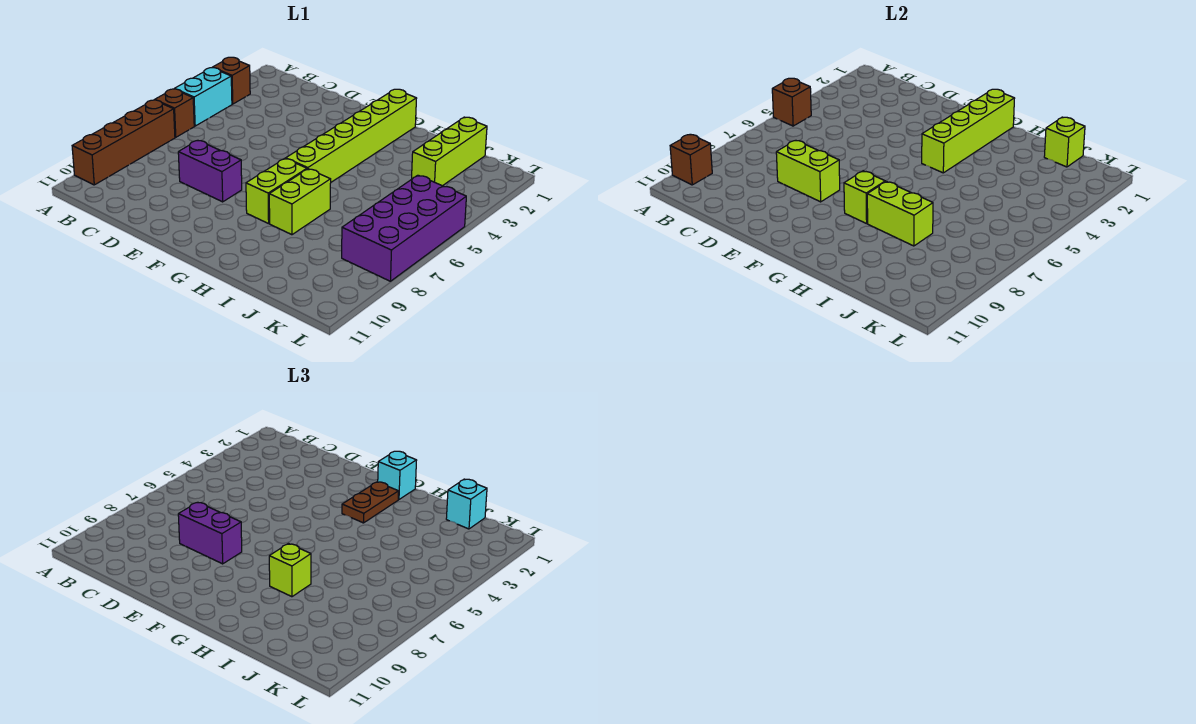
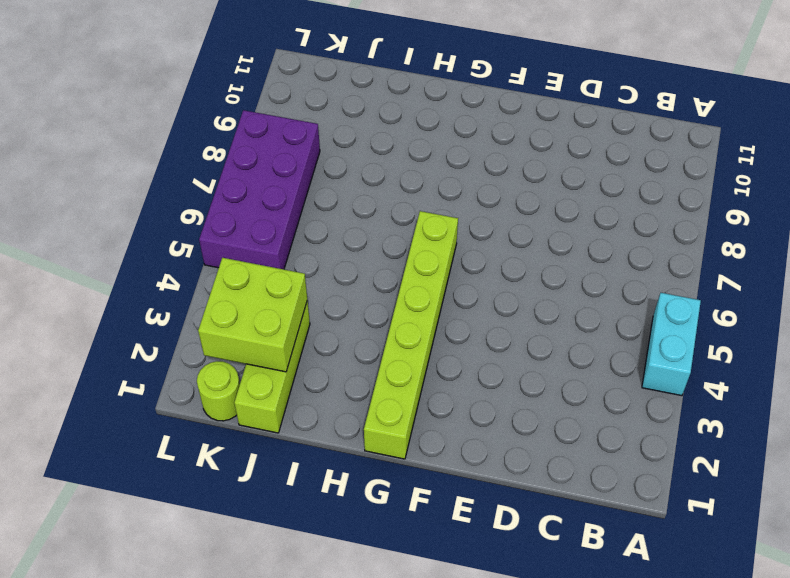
lime brick J2:K3 level 2 -> none
lime round brick K1 level 1 -> none
none -> brown brick A3 level 1
none -> brown brick A6 level 1
none -> brown brick A7:A10 level 1

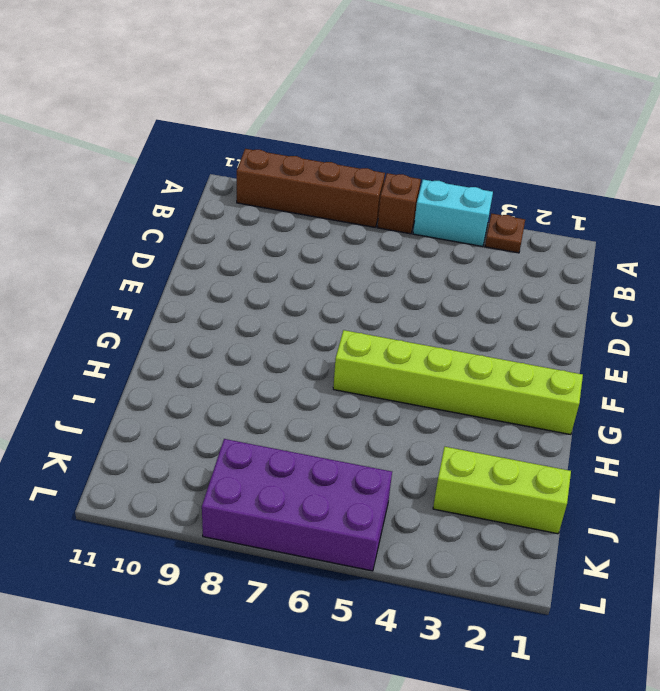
brown plate A3 level 1 -> brown brick A3 level 1
none -> purple brick D8:E8 level 1
none -> lime brick G7:G8 level 1
none -> lime brick H7:H8 level 1

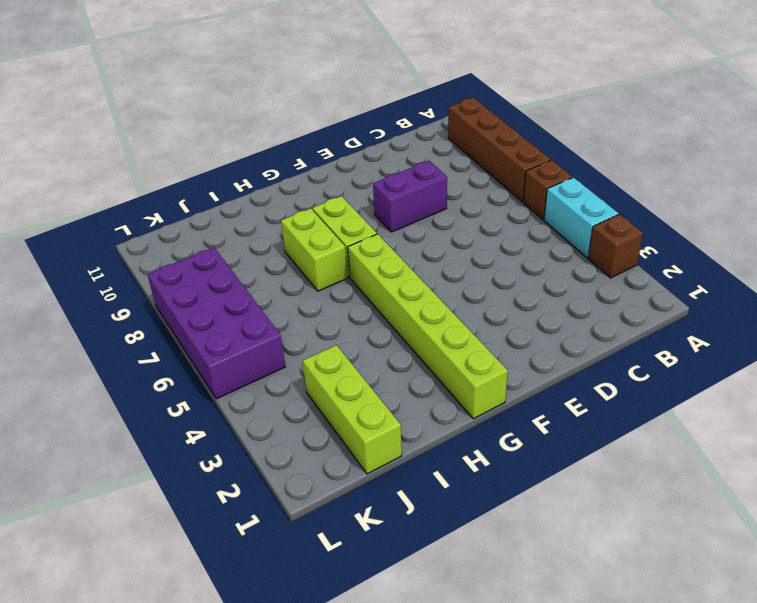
none -> brown brick A5 level 2
none -> brown brick A10 level 2
none -> lime brick D8:E8 level 2

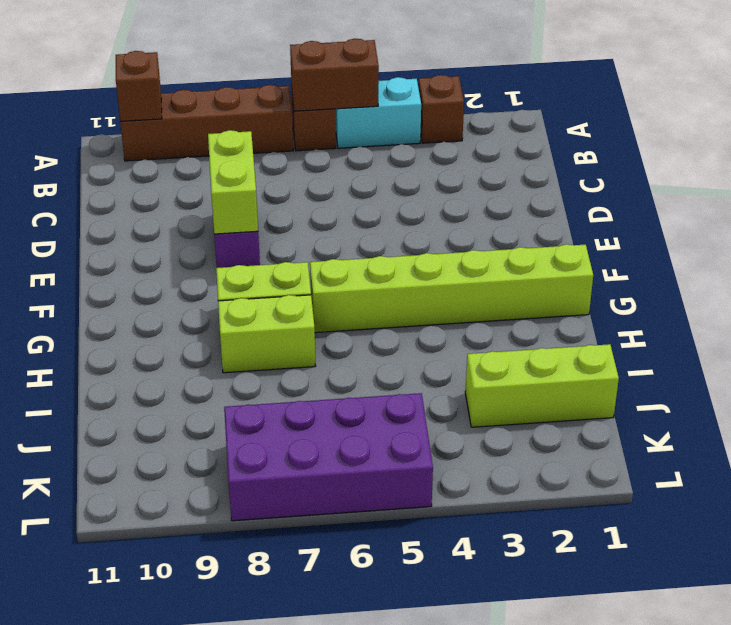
brown brick A5:A6 level 2 -> brown brick A5 level 2
none -> lime brick G1:G4 level 2
none -> lime brick G8 level 2
none -> lime brick H8:I8 level 2

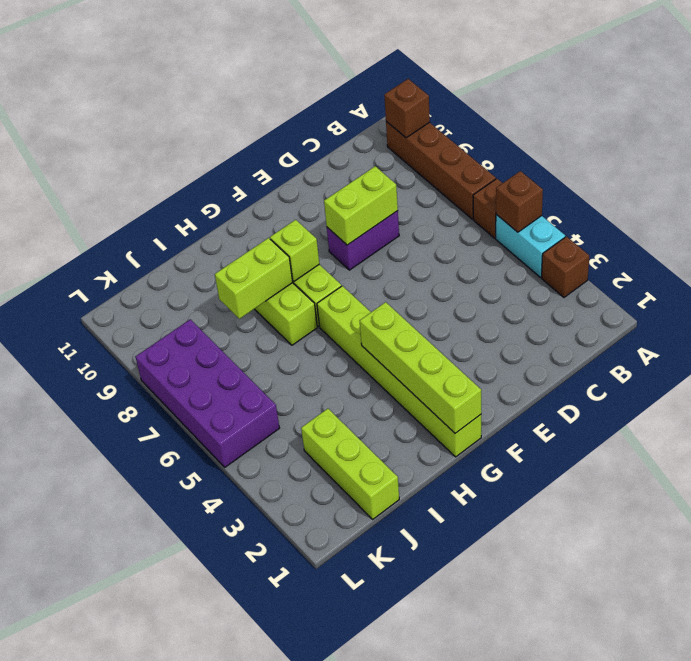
none -> lime brick J1 level 2
none -> purple brick D8:E8 level 3
none -> cyan brick G1 level 3

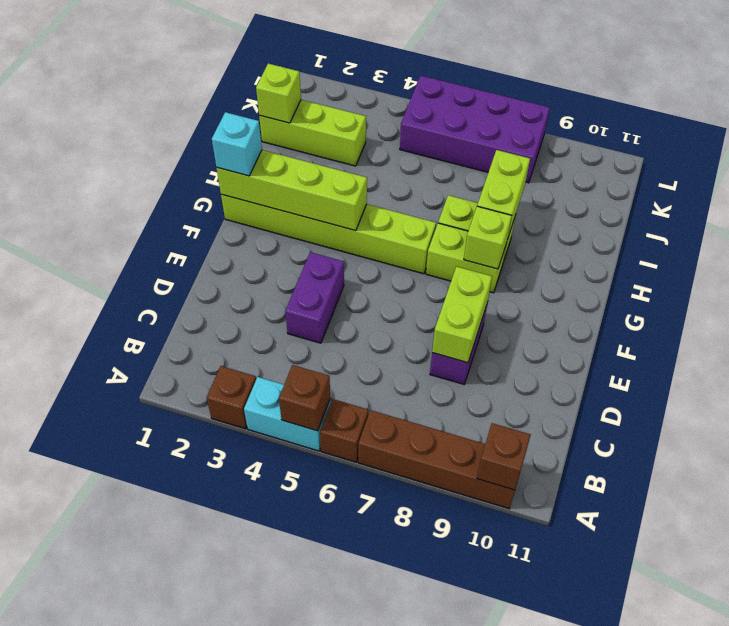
purple brick D4:E4 level 1 -> purple brick D8:E8 level 3
none -> brown plate G2:G3 level 3
none -> lime brick H8 level 3
none -> cyan brick J1 level 3

